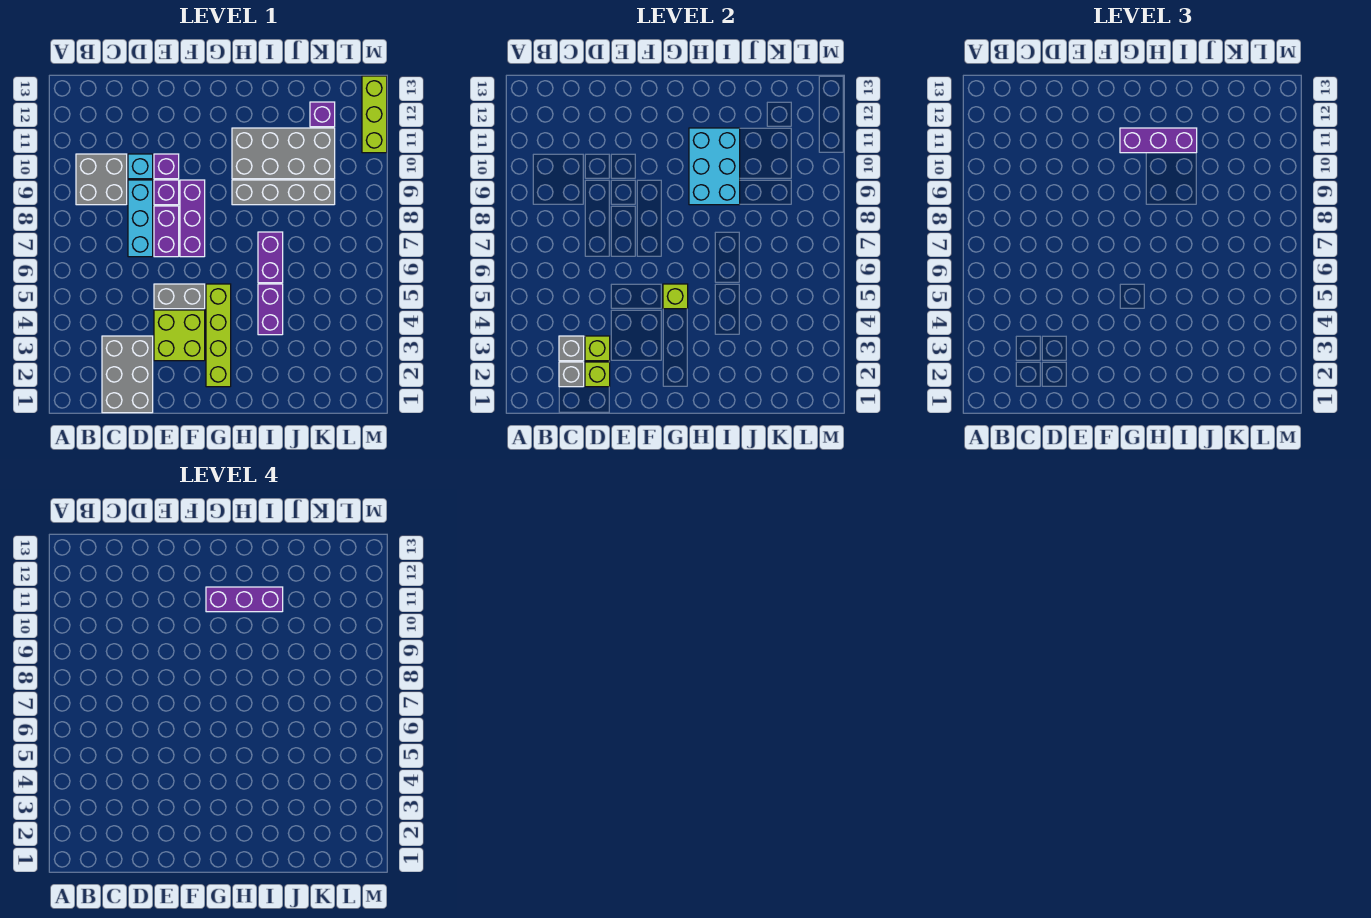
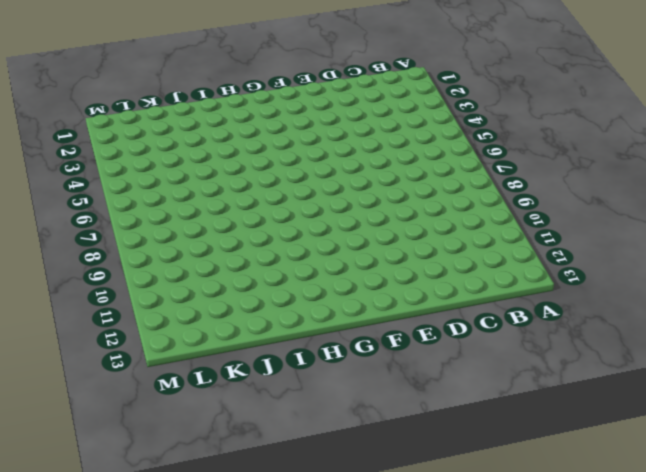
none -> grey brick B9:C10 level 1
none -> grey brick C1:D3 level 1
none -> cyan brick D7:D9 level 1

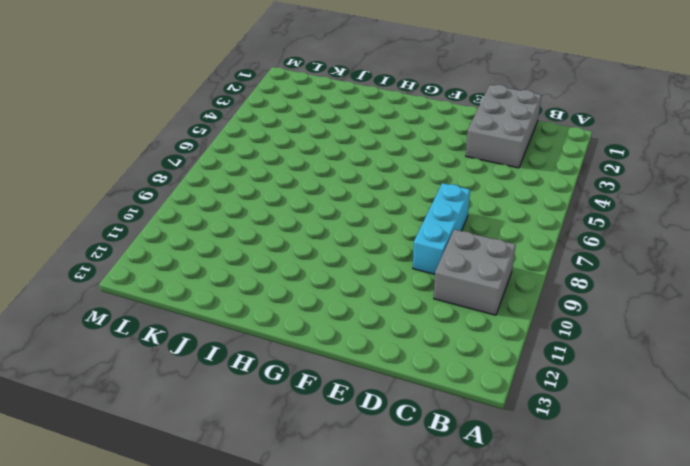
none -> cyan brick D10 level 1
none -> lime brick E3:F4 level 1
none -> grey brick E5:F5 level 1

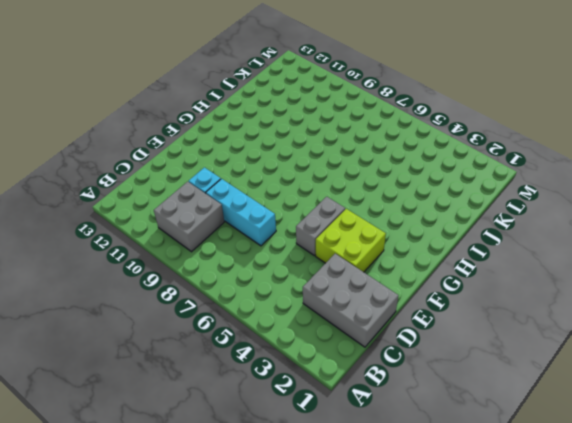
none -> purple brick E7:E8 level 1
none -> purple brick E9 level 1
none -> purple brick E10 level 1

